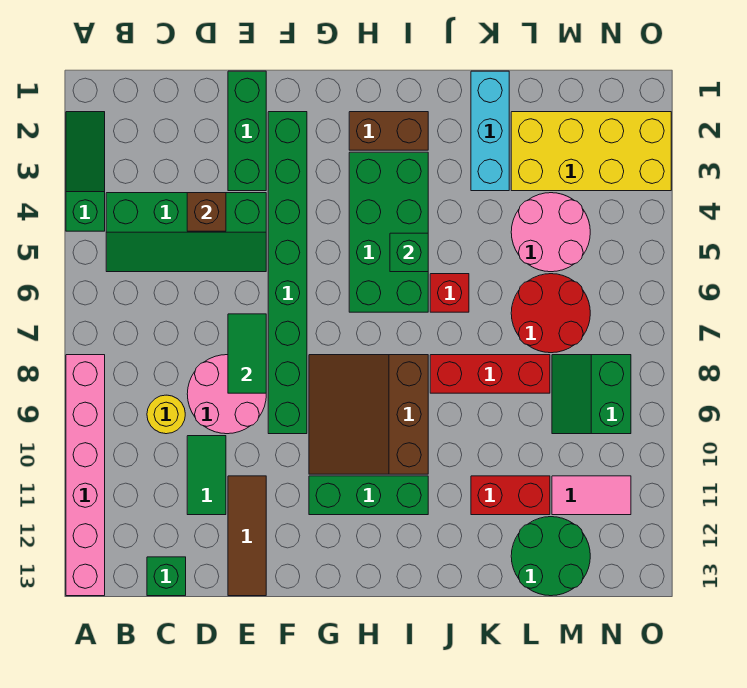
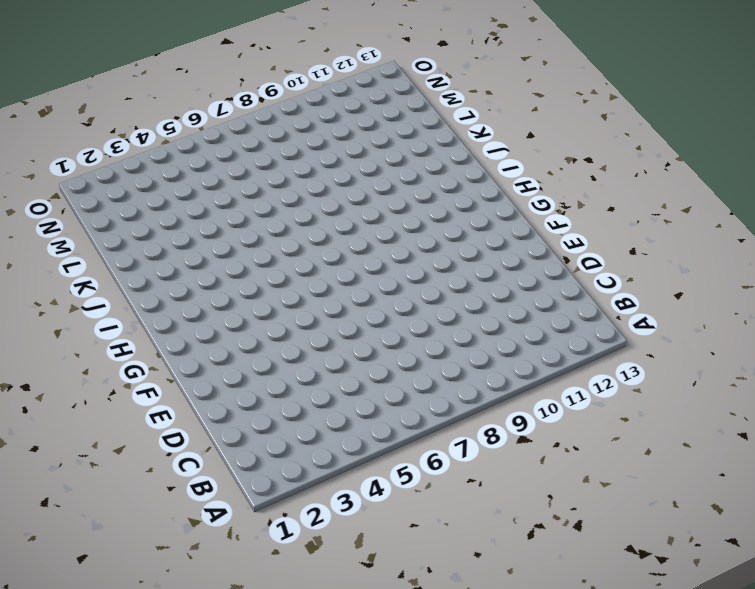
none -> green slope A2:A4 level 1 top 4
none -> pink brick A8:A13 level 1
none -> green slope B4:E5 level 1 top 4

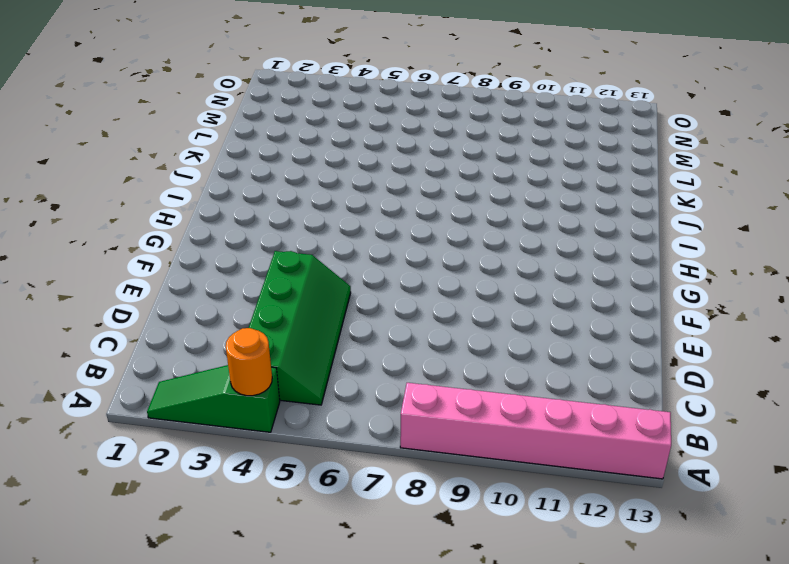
orange round brick A4 level 2 -> none
none -> yellow round brick C9 level 1
none -> green brick C13 level 1
none -> pink round brick D8:E9 level 1

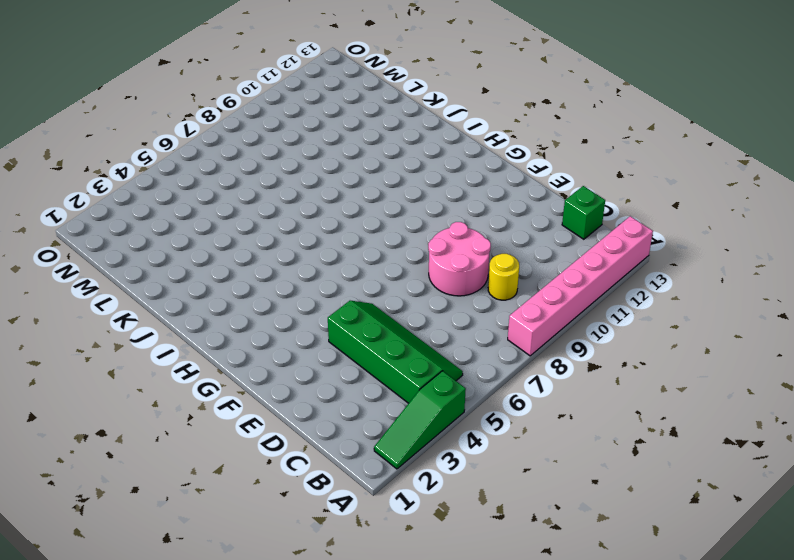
none -> green tile D10:D11 level 1
none -> green brick E1:E3 level 1
none -> brown tile E11:E13 level 1

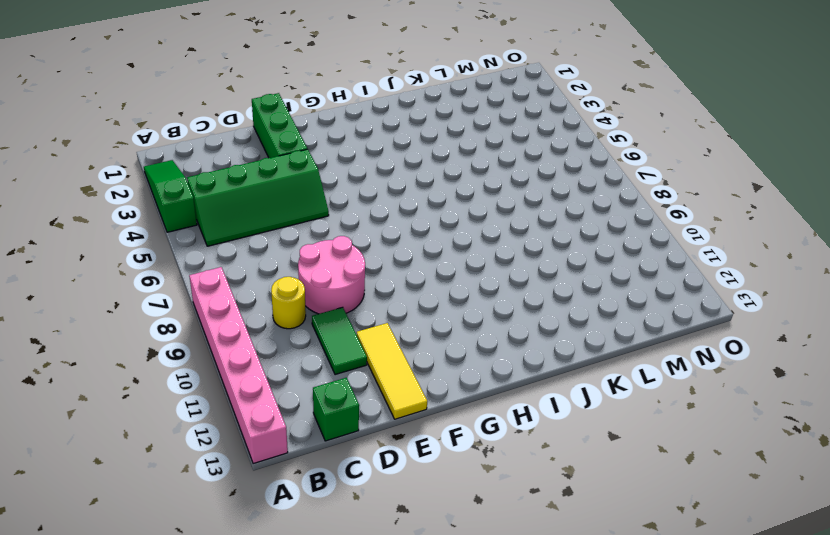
yellow tile E11:E13 level 1 -> brown tile E11:E13 level 1
none -> green brick F2:F9 level 1
none -> brown slope G8:I10 level 1 top I
none -> green brick G11:I11 level 1

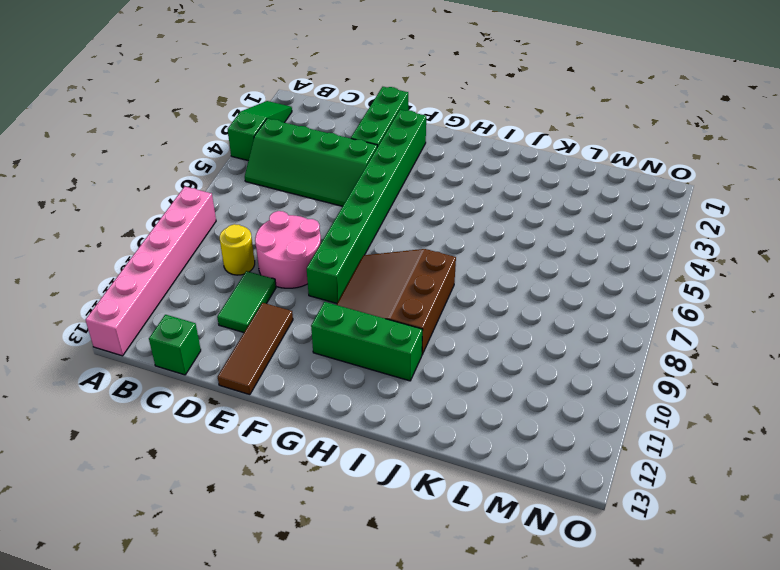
none -> brown brick H2:I2 level 1
none -> green brick H3:I6 level 1
none -> red brick J6 level 1

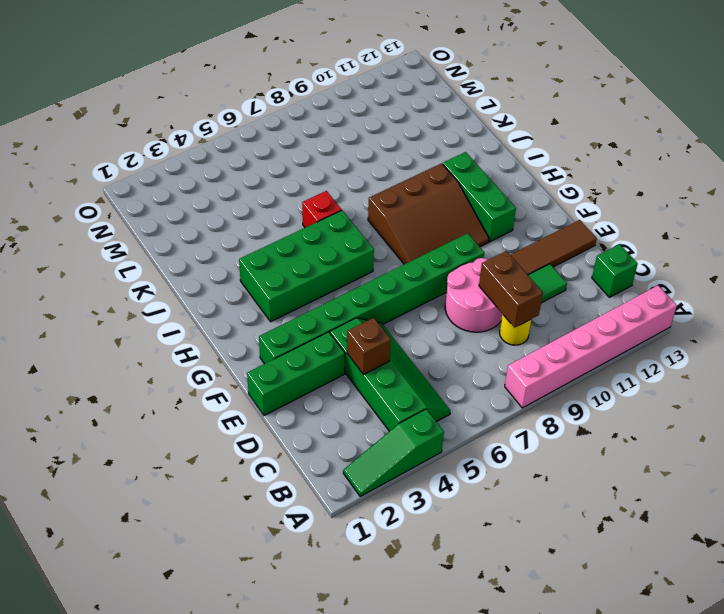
brown brick C9:D9 level 2 -> brown brick H2:I2 level 1
none -> red brick J8:L8 level 1
none -> cyan brick K1:K3 level 1
none -> red brick K11:L11 level 1

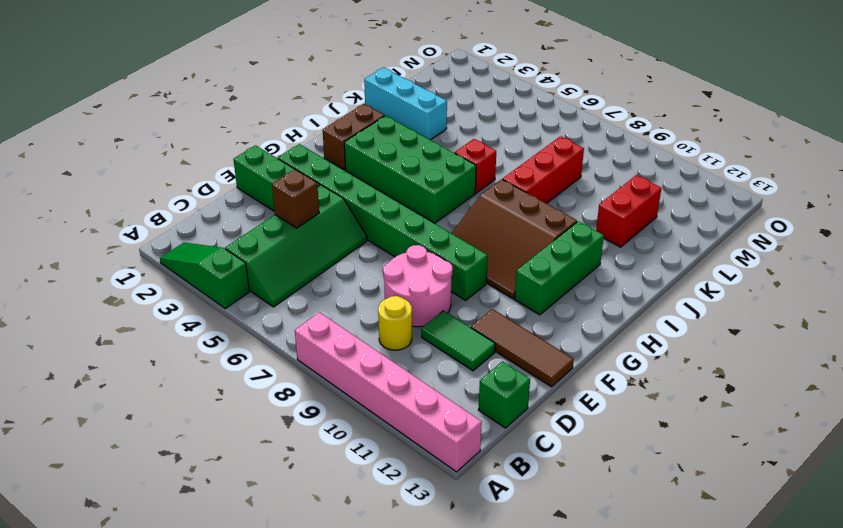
none -> yellow brick L2:O3 level 1
none -> pink round brick L4:M5 level 1
none -> red round brick L6:M7 level 1

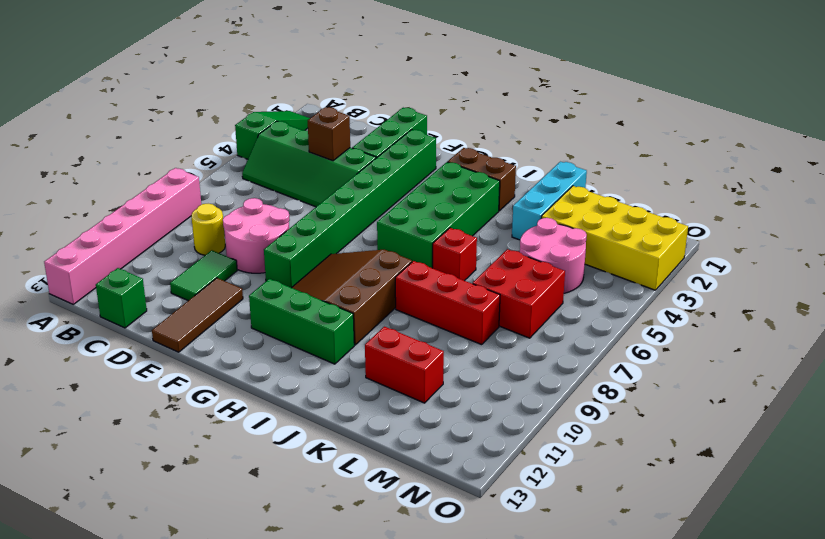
red brick L6:M7 level 1 -> red round brick L6:M7 level 1
none -> green round brick L12:M13 level 1
none -> green slope M8:N9 level 1 top N
none -> pink tile M11:N11 level 1

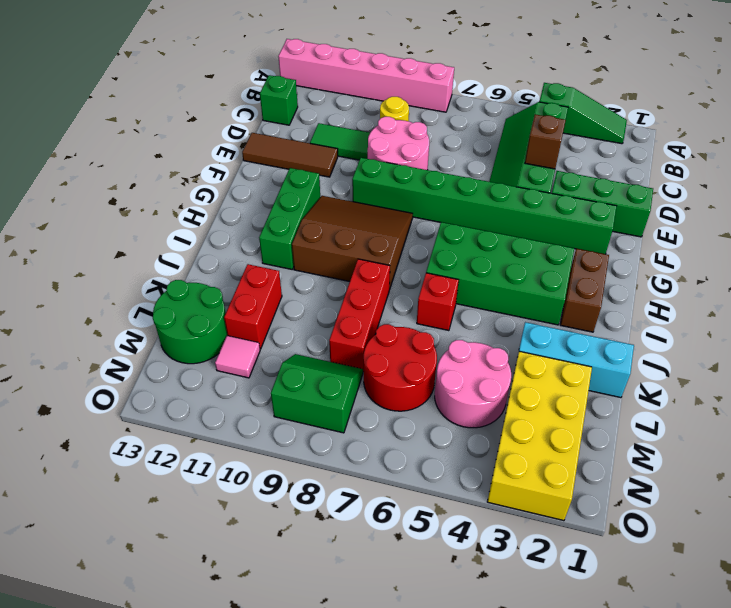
pink tile M11 level 1 -> pink tile M11:N11 level 1
none -> green tile E7:E8 level 2
none -> green brick I5 level 2

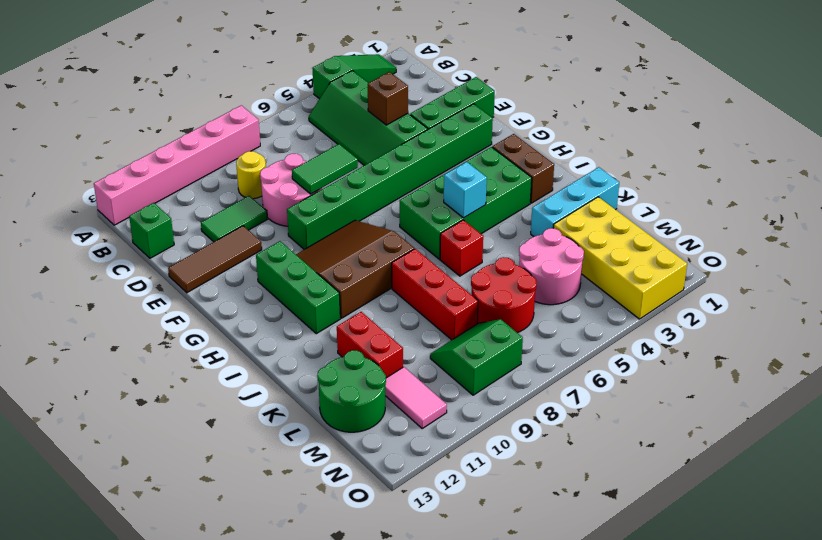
cyan brick I5 level 2 -> green brick I5 level 2

